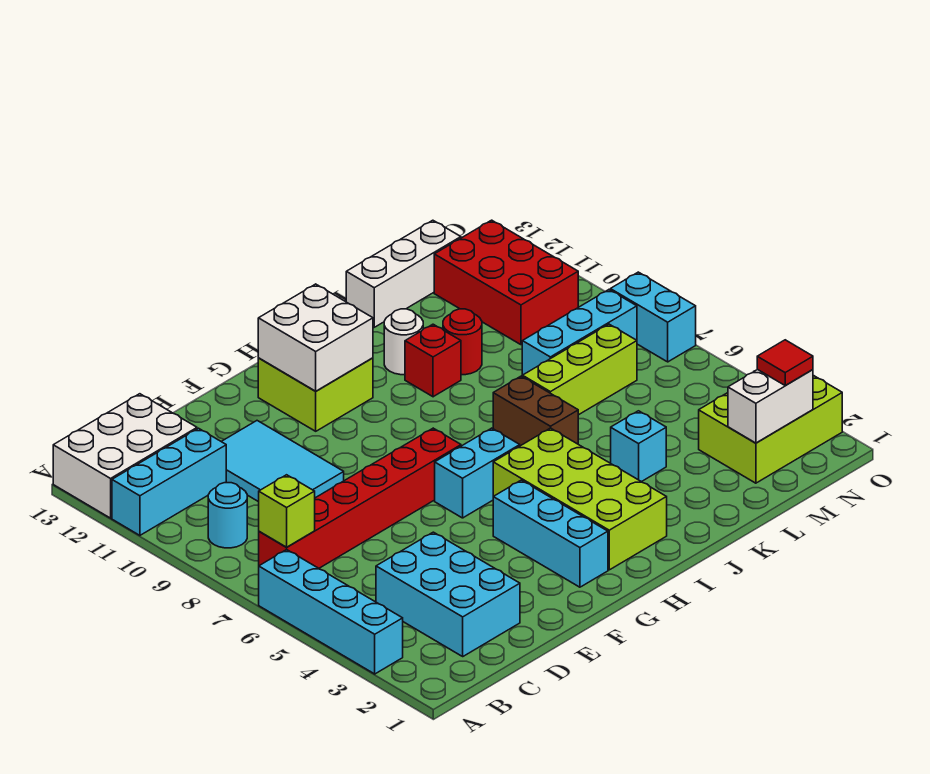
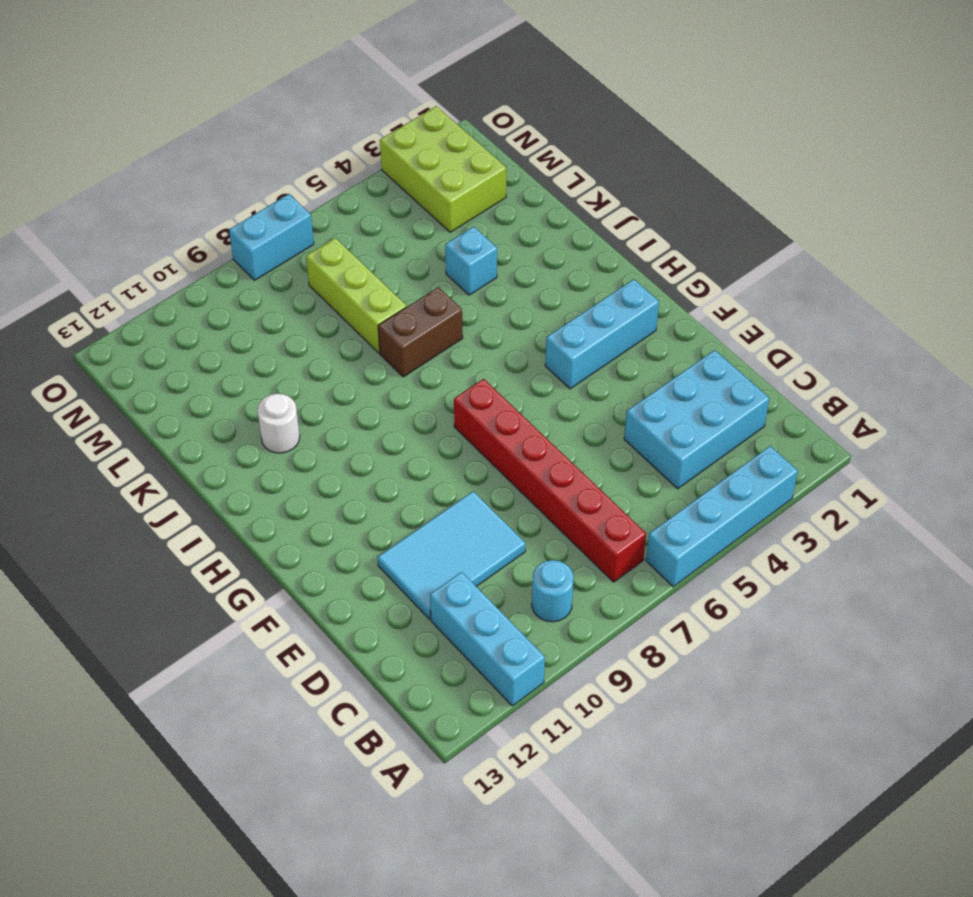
none -> white brick A12:C13 level 1
none -> cyan brick G6:H6 level 1
none -> lime brick G11:H12 level 1

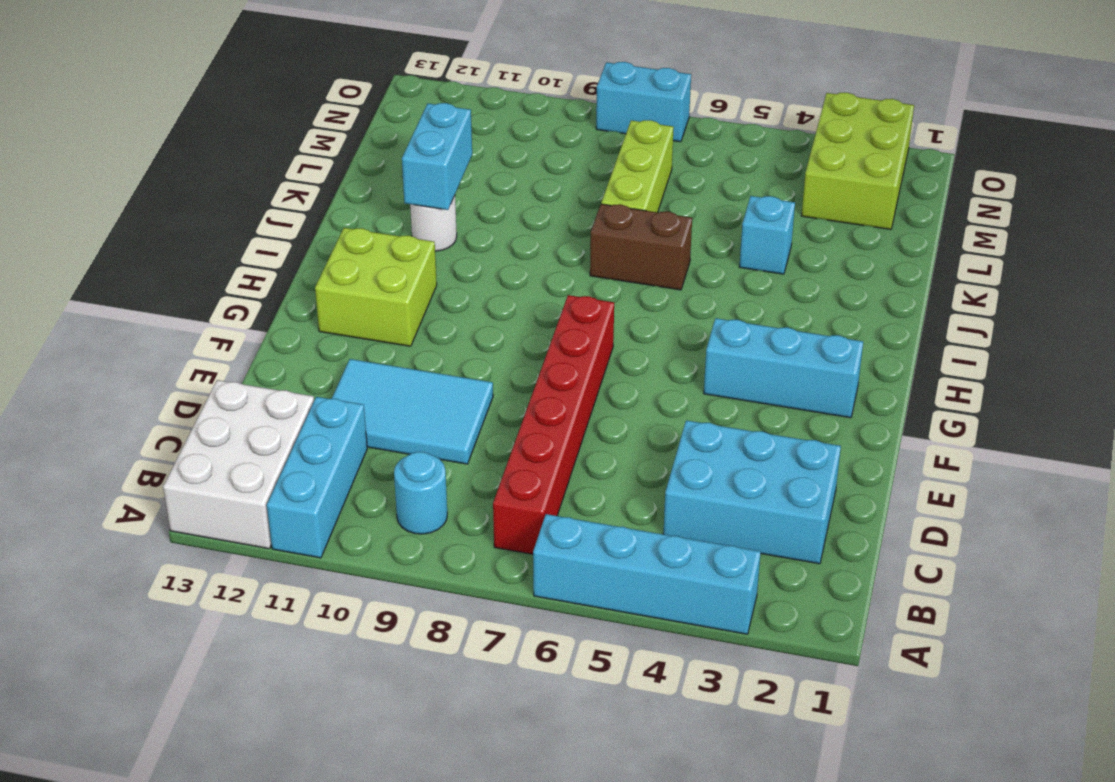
cyan brick J11:K11 level 2 -> cyan brick G6:H6 level 1
none -> lime brick H2:I5 level 1
none -> red brick J10 level 1
none -> red round brick K10 level 1

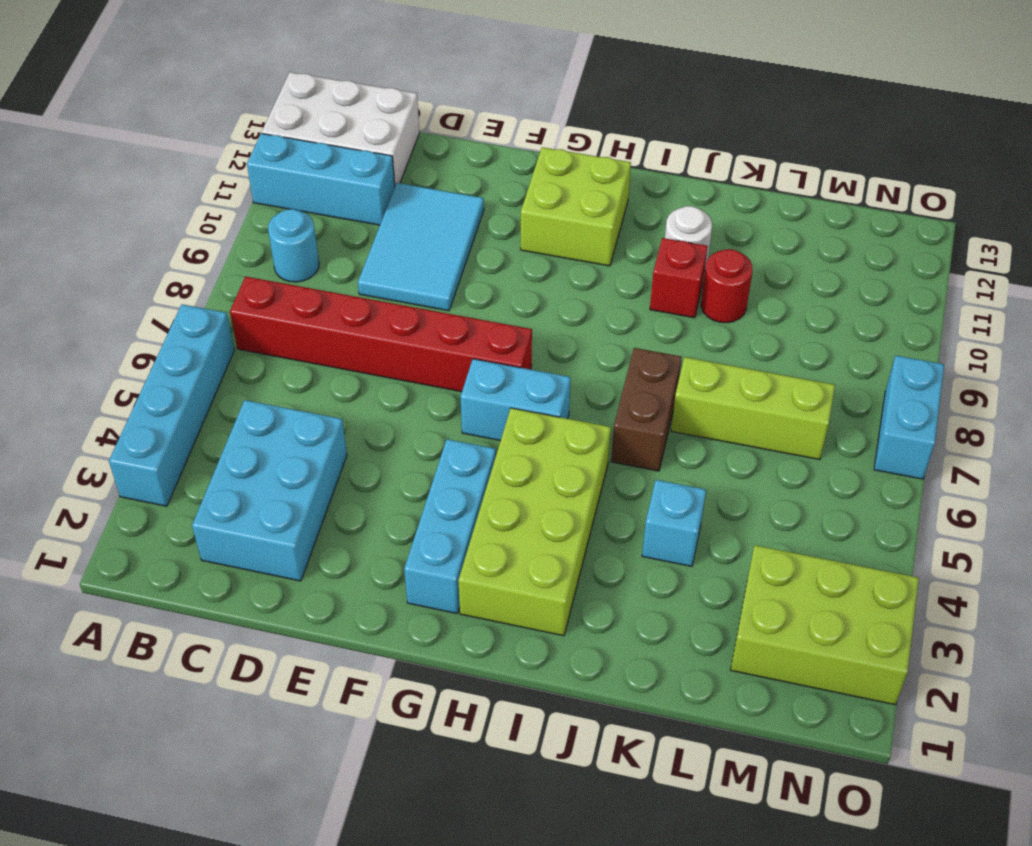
none -> white brick K13:M13 level 1
none -> cyan brick L8:N8 level 1
none -> red brick M10:N12 level 1

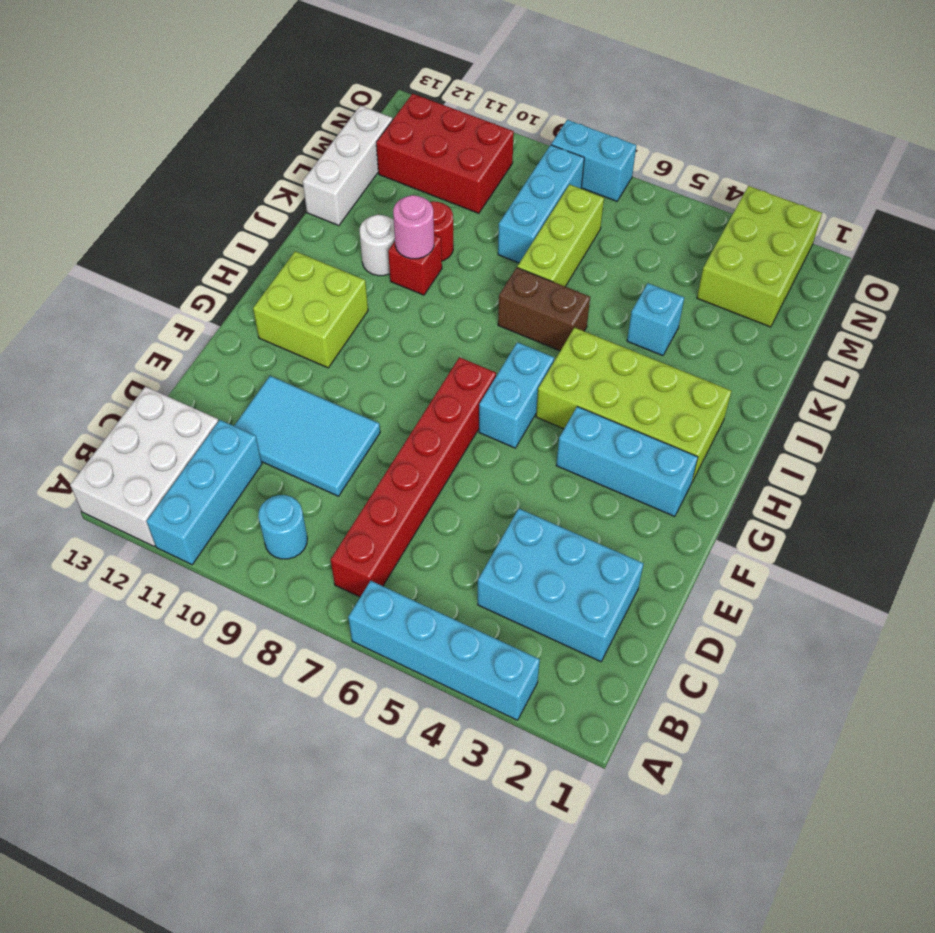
pink round brick J10 level 2 -> none
none -> lime brick B7 level 2
none -> white brick G11:H12 level 2
none -> white brick M2:N2 level 2

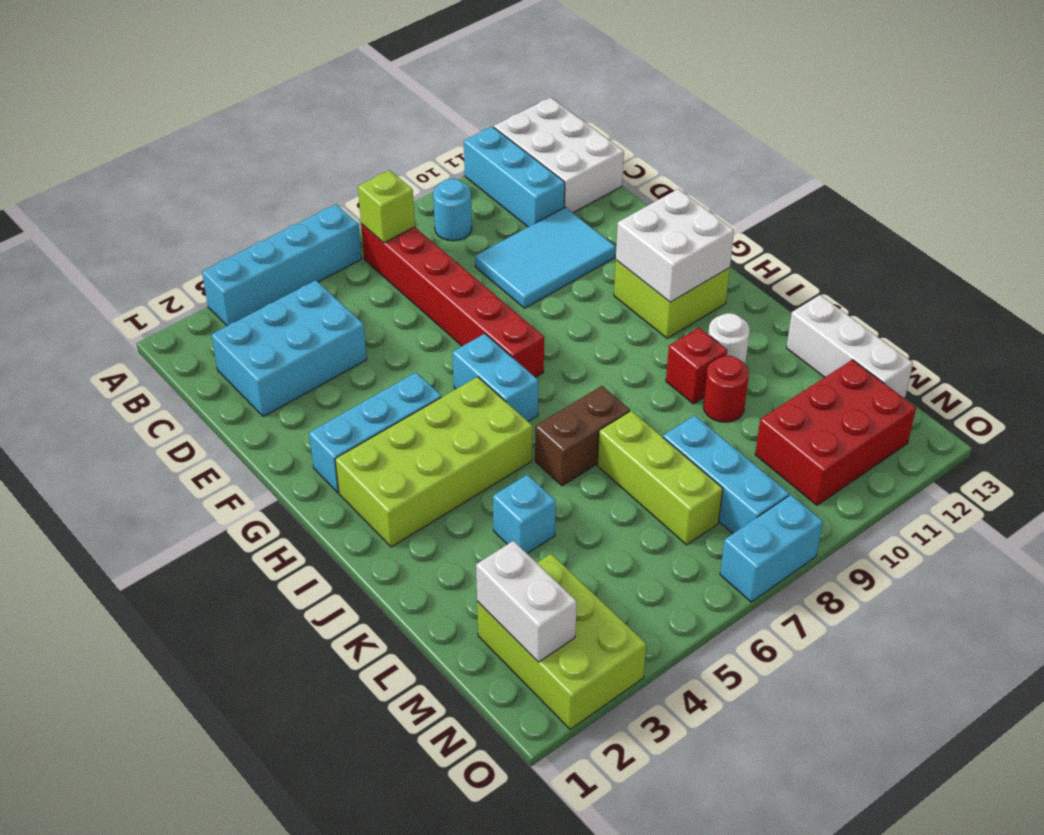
none -> red tile N2 level 3

